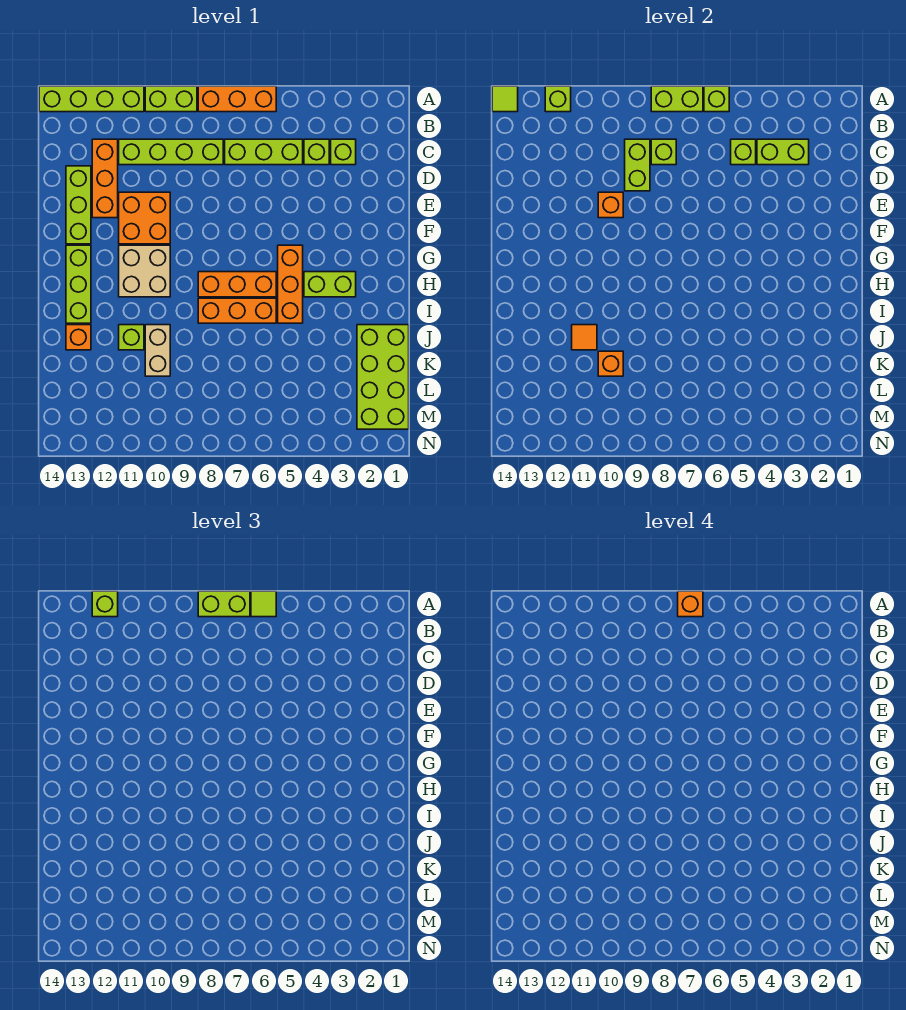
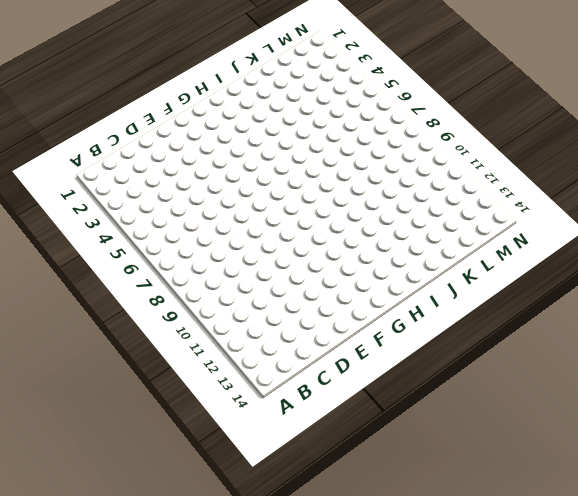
none -> orange brick A6:A8 level 1
none -> lime brick A9:A10 level 1
none -> lime brick A11:A14 level 1
none -> lime brick C3 level 1

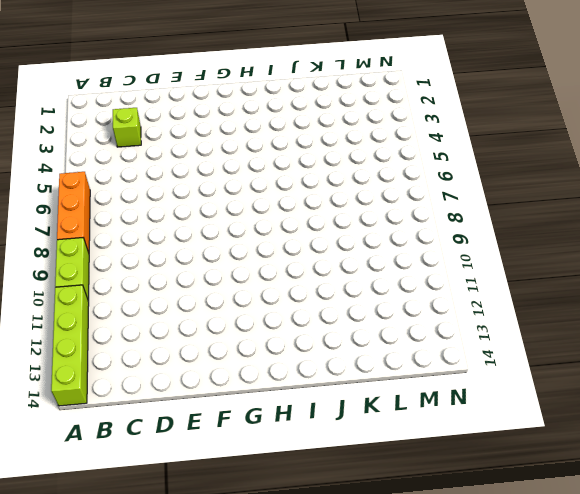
none -> lime brick C4 level 1
none -> lime brick C5:C7 level 1
none -> lime brick C8:C11 level 1
none -> orange brick C12:E12 level 1

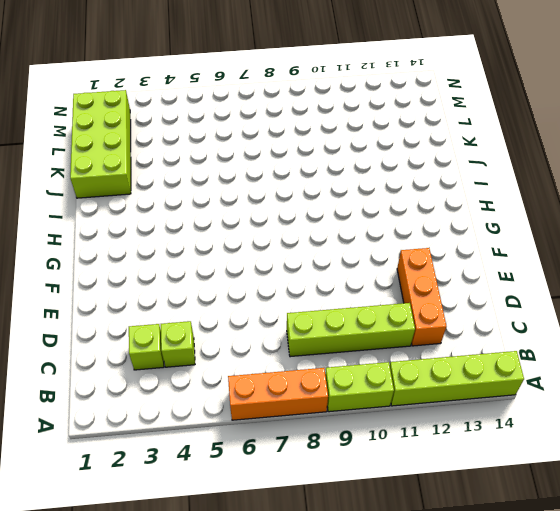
none -> lime brick C5:C7 level 1
none -> lime brick D13:F13 level 1
none -> orange brick E10:F11 level 1
none -> orange brick G5:I5 level 1

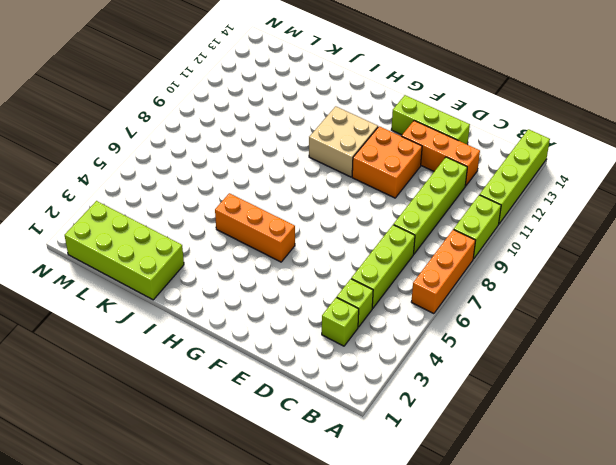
none -> lime brick G13:I13 level 1
none -> lime brick H3:H4 level 1
none -> orange brick H6:H8 level 1
none -> orange brick I6:I8 level 1

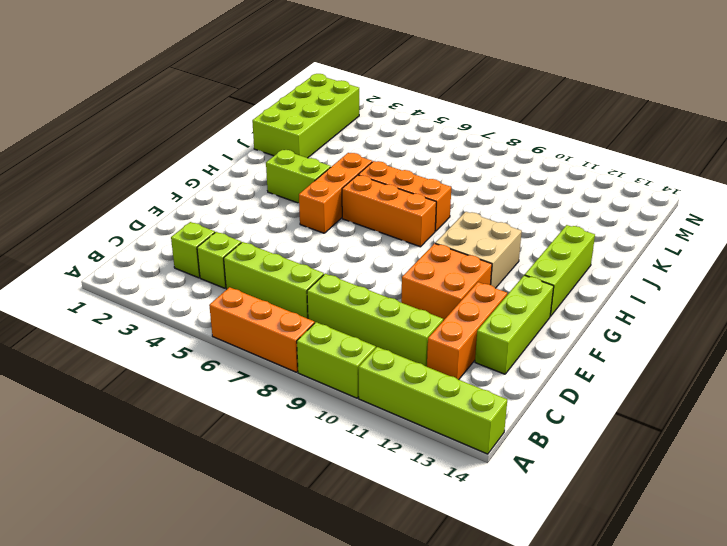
none -> tan brick J10:K10 level 1
none -> lime brick J11 level 1
none -> orange brick J13 level 1
none -> lime brick A6 level 2

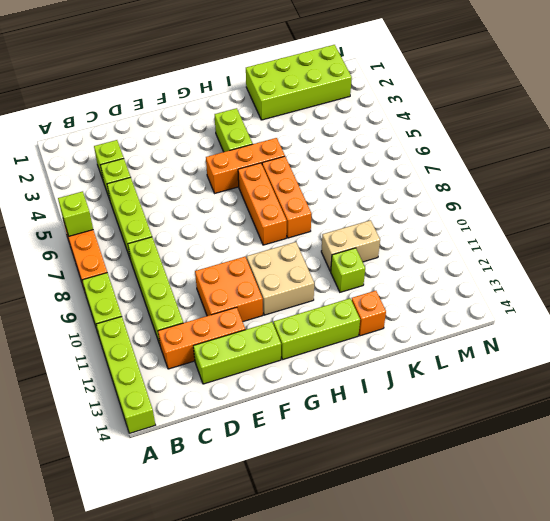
none -> lime brick A7:A8 level 2
none -> lime brick A12 level 2
none -> lime tile A14 level 2
none -> lime brick C3:C4 level 2

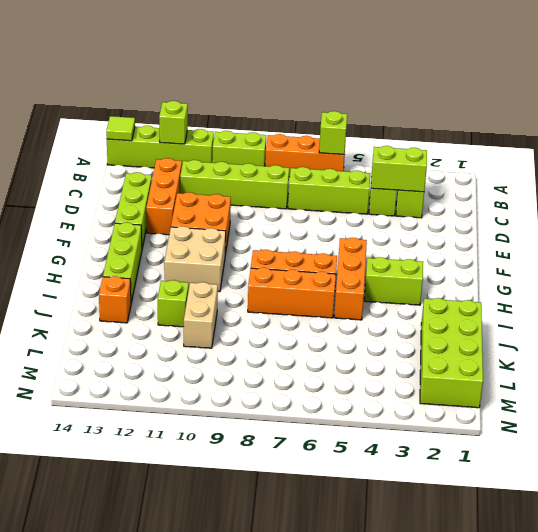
none -> lime brick A7:A8 level 2
none -> lime brick C5 level 2
none -> lime brick C8 level 2
none -> lime brick C9:D9 level 2

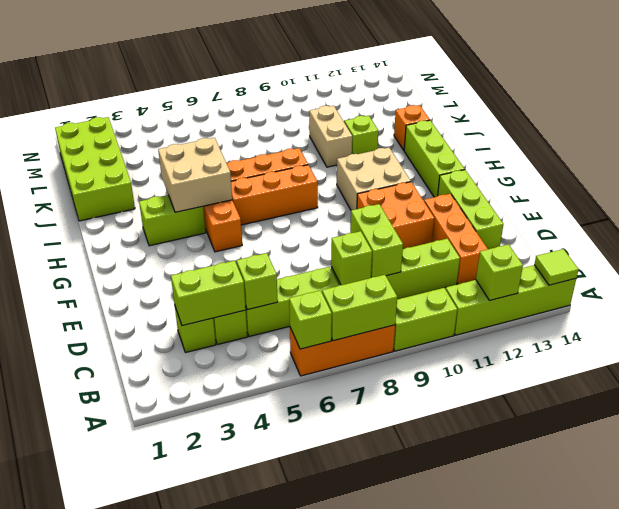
tan brick H4:I5 level 2 -> none
none -> orange brick E10 level 2
none -> orange tile J11 level 2
none -> orange brick K10 level 2
none -> lime tile A6 level 3

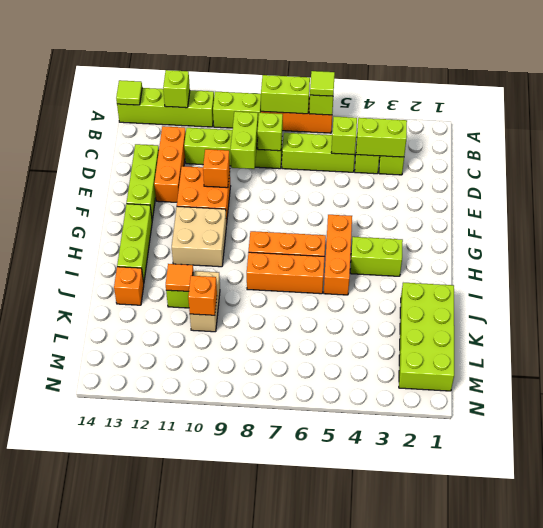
none -> lime brick A7:A8 level 3
none -> lime brick A12 level 3
none -> orange brick A7 level 4

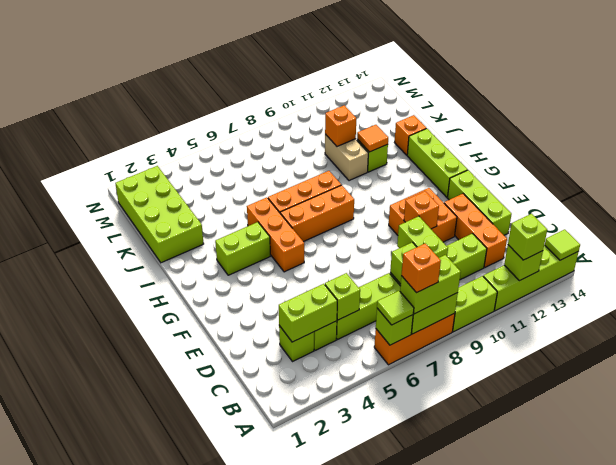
none -> tan brick G10:H11 level 1

